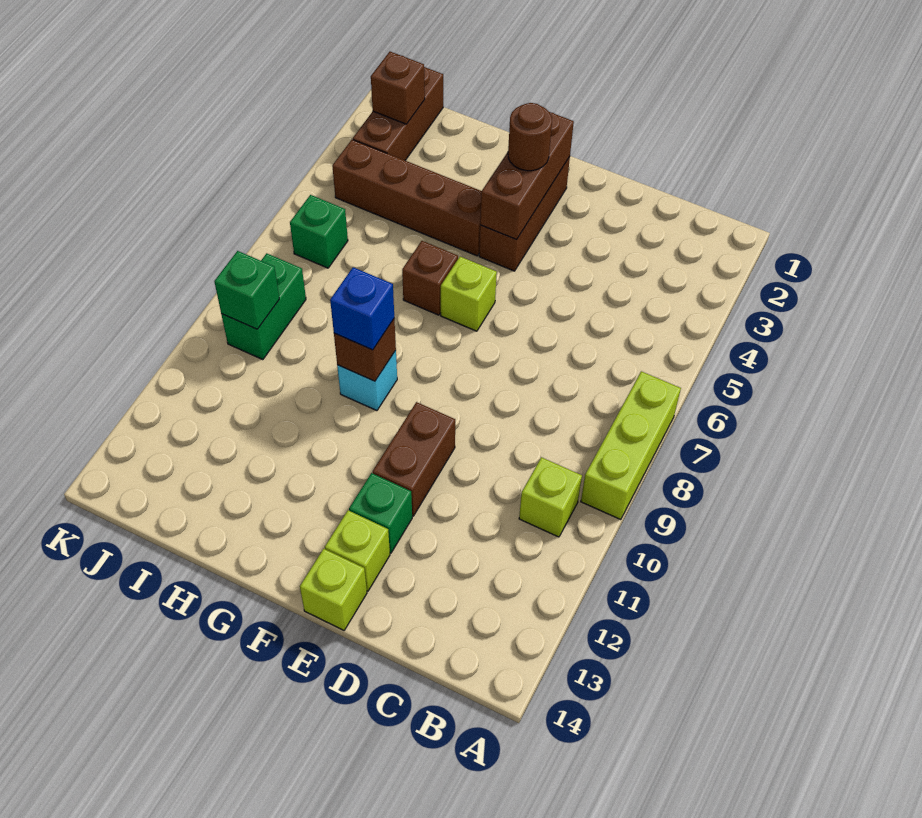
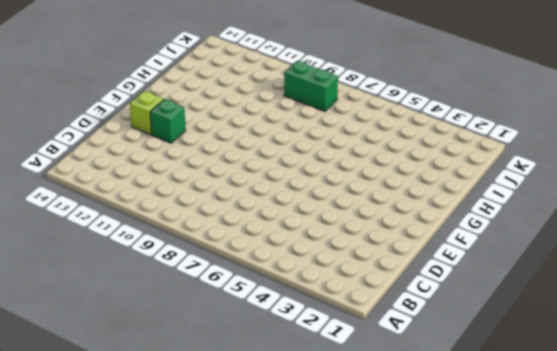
none -> lime brick A7:A9 level 1
none -> lime brick B10 level 1
none -> brown brick E10:E11 level 1

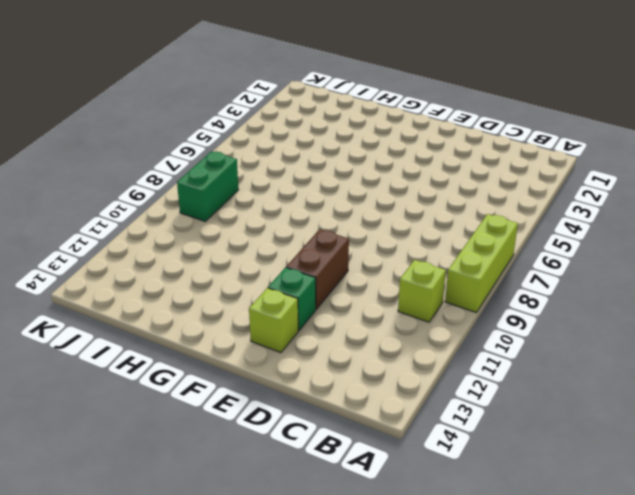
none -> lime brick E14 level 1
none -> brown brick F2:F4 level 1
none -> lime brick F6 level 1

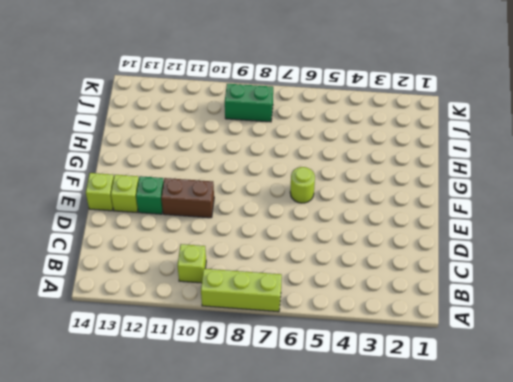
lime round brick F6 level 1 -> lime brick F6 level 1
none -> brown brick F2:F4 level 1
none -> brown brick G4:J4 level 1
none -> brown brick G6 level 1

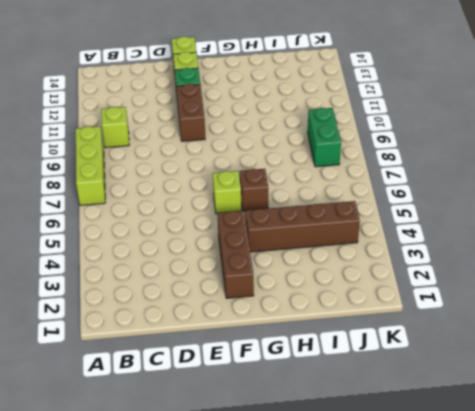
none -> cyan brick G9 level 1
none -> brown brick J1:J3 level 1
none -> green brick J6 level 1

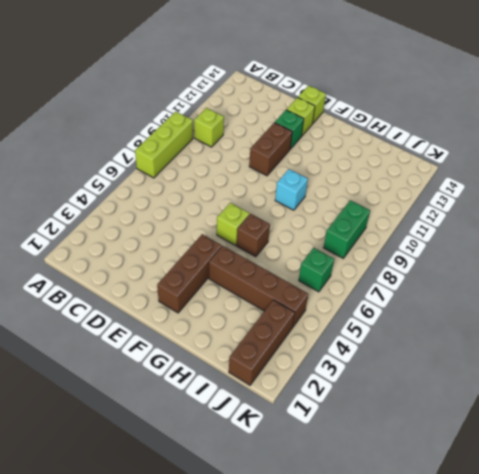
none -> brown brick F2:F4 level 2
none -> brown brick G9 level 2
none -> brown brick J2 level 2

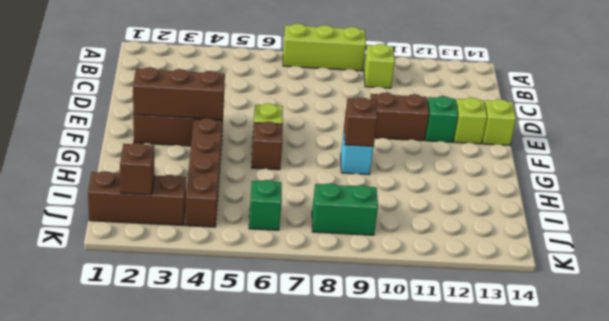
none -> green brick J9 level 2
none -> brown round brick F3 level 3
none -> blue brick G9 level 3

